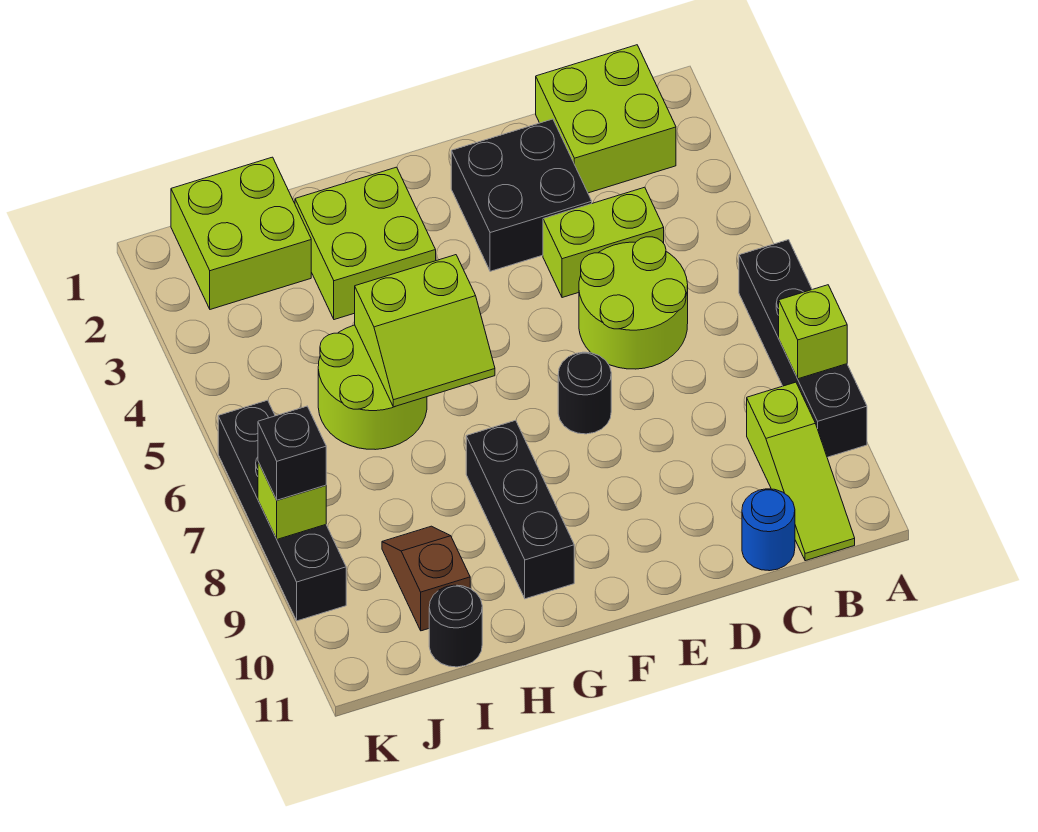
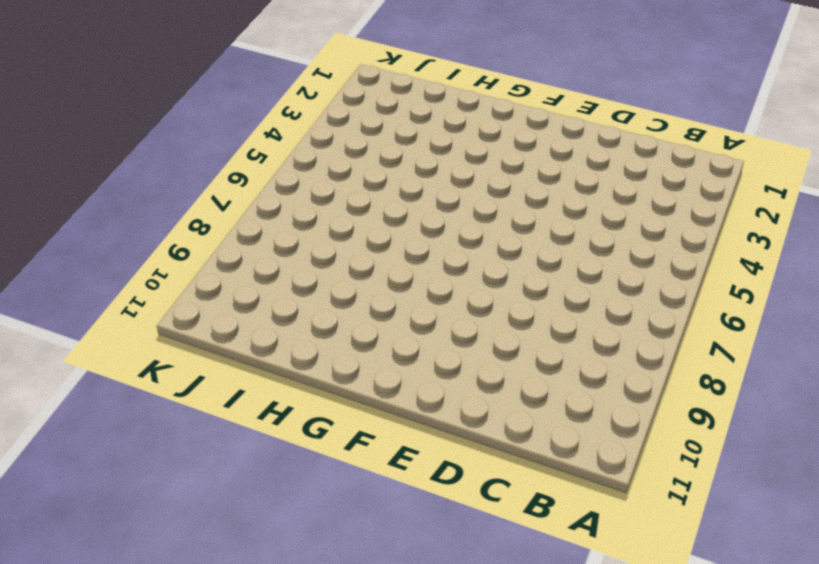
none -> black brick A6:A9 level 1
none -> lime brick B1:C2 level 1
none -> lime slope B9:B11 level 1 top 9

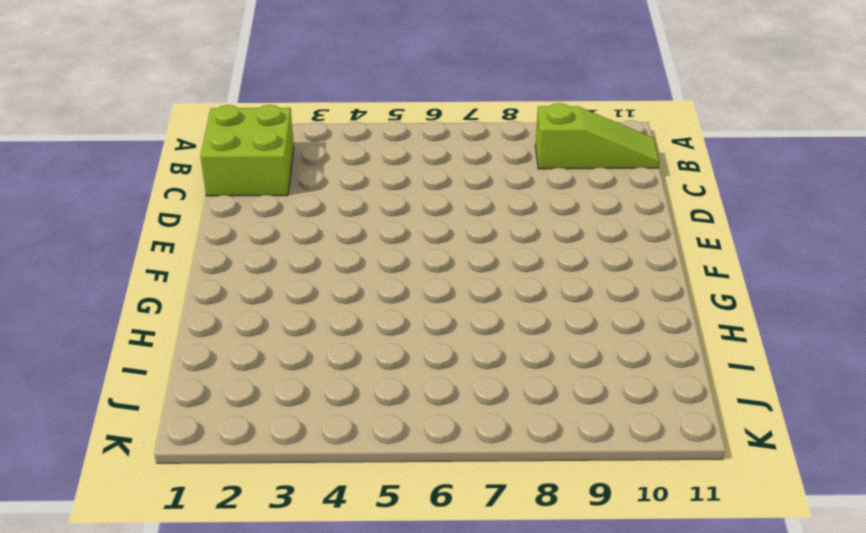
none -> black brick A6:A9 level 1
none -> lime brick C4:D4 level 1
none -> lime round brick C5:D6 level 1

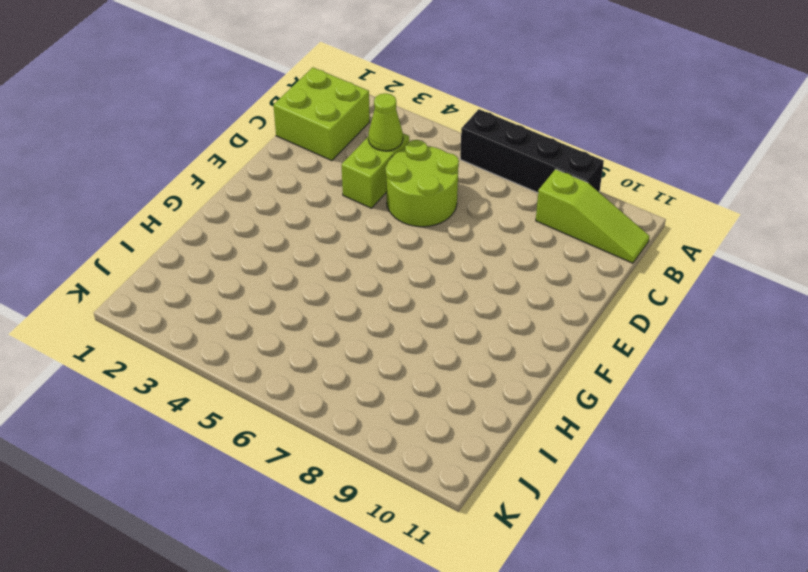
lime cone C4 level 2 -> none
none -> blue round brick C11 level 1
none -> black brick D2:E3 level 1
none -> black round brick E7 level 1

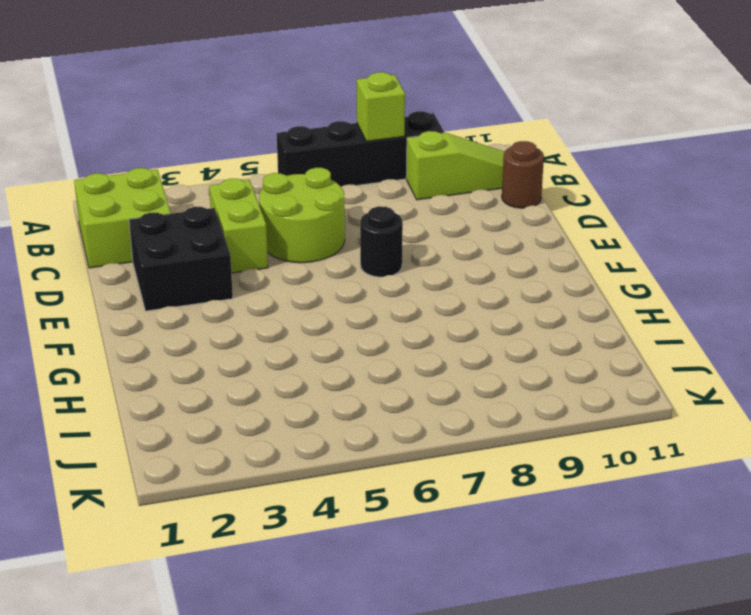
brown round brick C11 level 1 -> blue round brick C11 level 1
none -> lime brick G2:H3 level 1
none -> black brick G8:G10 level 1
none -> lime round brick H5:I6 level 1

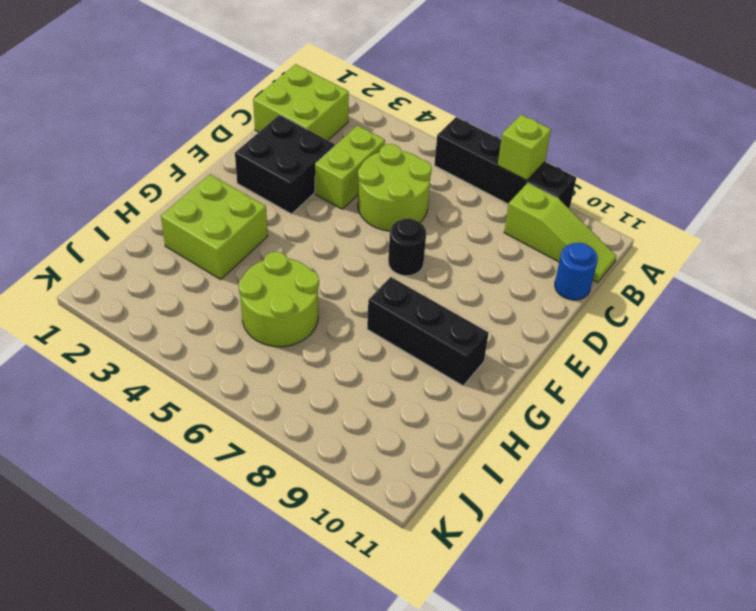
none -> lime brick I1:J2 level 1
none -> brown slope I9:I10 level 1 top 10
none -> black round brick I11 level 1

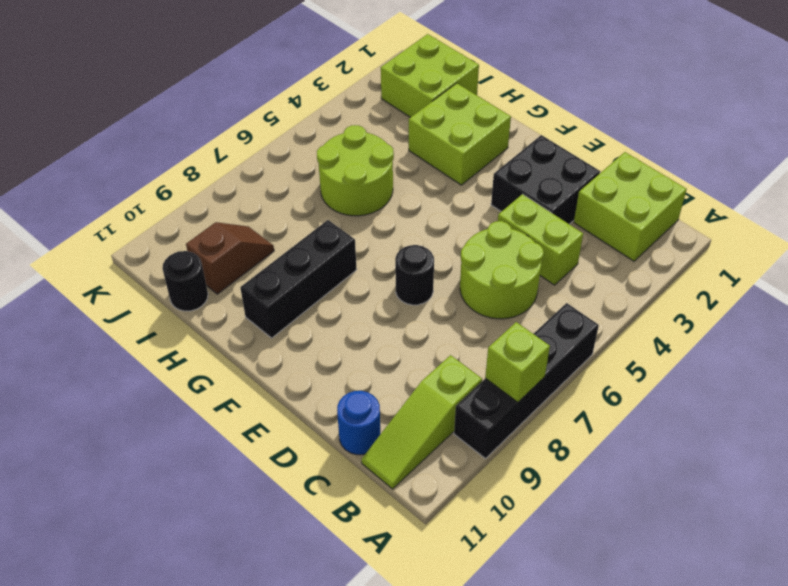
none -> black brick K6:K9 level 1
none -> lime slope G5:H6 level 2 top 5
none -> lime brick K8 level 2

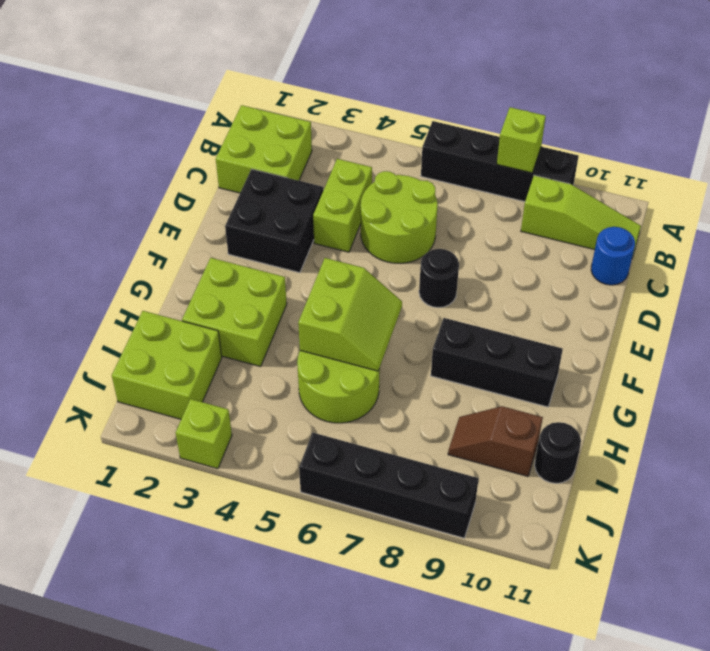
lime brick K3 level 1 -> lime brick K8 level 2
none -> black brick K8 level 3

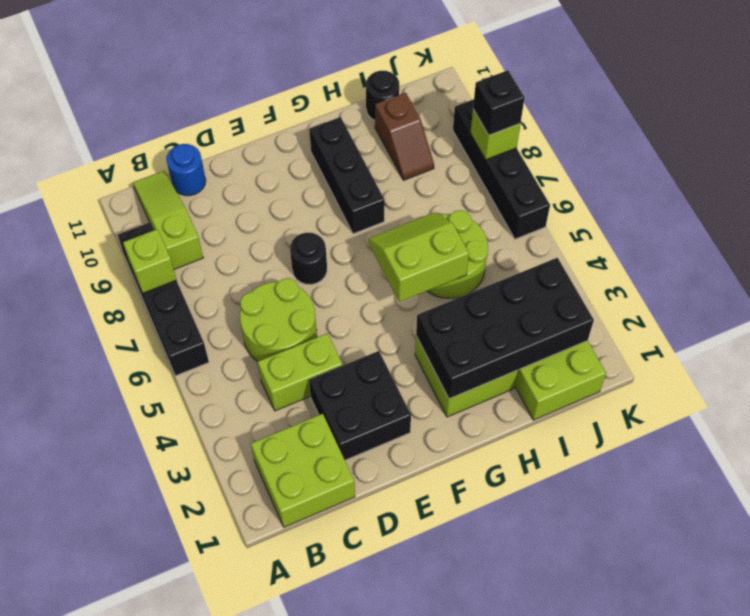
black brick G2:J3 level 2 -> none

